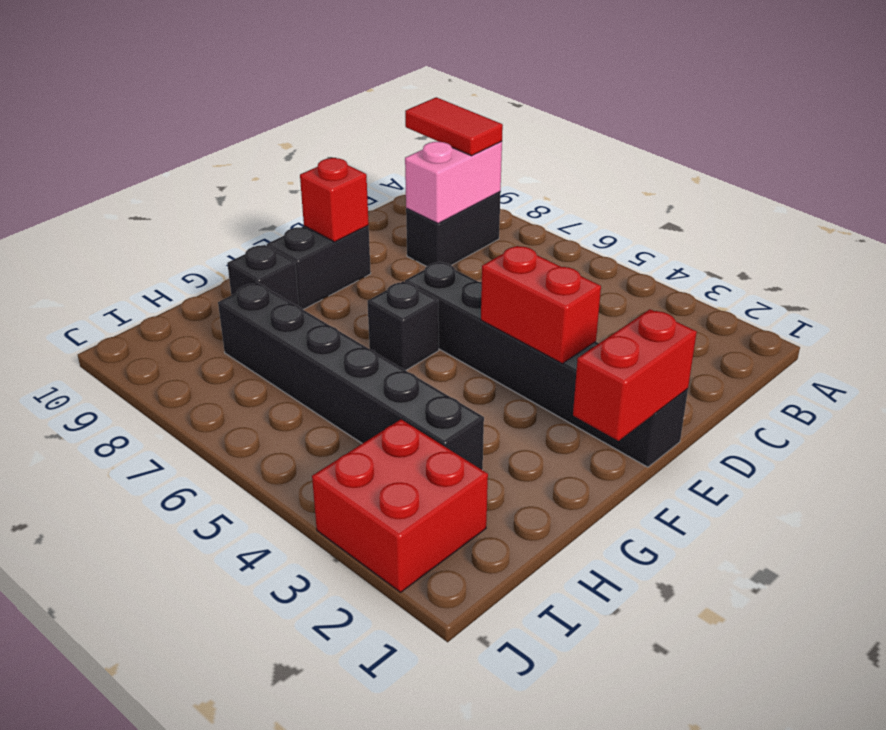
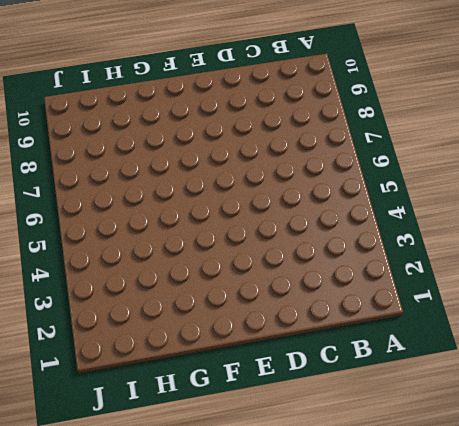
none -> black brick B8:C8 level 1
none -> black brick E1:E6 level 1
none -> black brick E9:F9 level 1

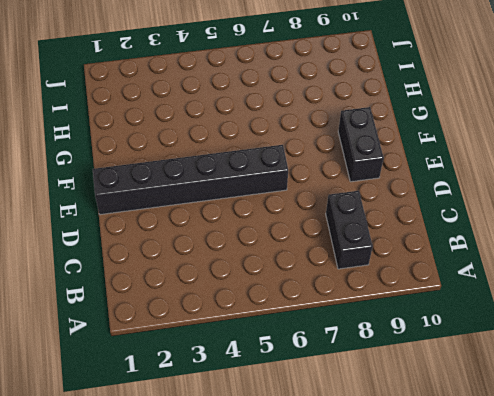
none -> black brick F6 level 1
none -> black brick G9 level 1
none -> black brick H3:H8 level 1

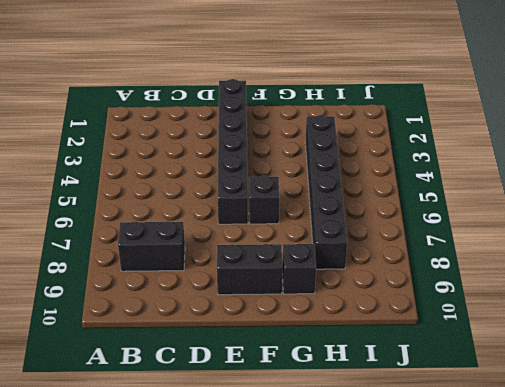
none -> red brick I2:J3 level 1
none -> pink brick B8:C8 level 2
none -> red brick E1:F1 level 2

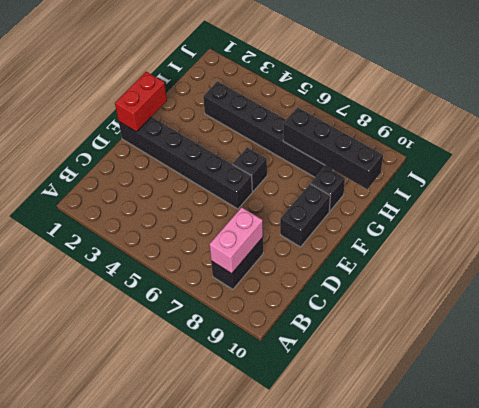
black brick H7:H10 level 2 -> none
none -> red brick I2:J3 level 1
none -> red brick E3:E4 level 2
none -> red brick E9 level 2

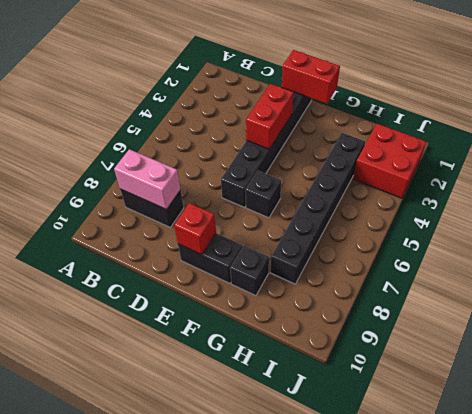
none -> red tile B8:B9 level 3

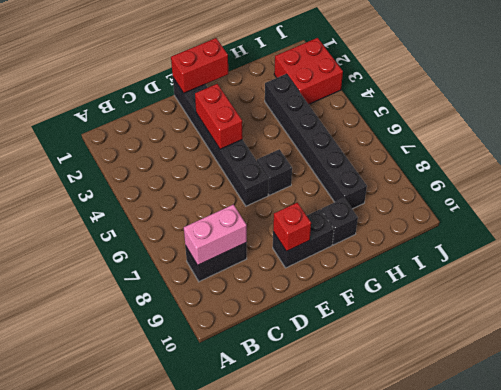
none -> red tile B8:B9 level 3

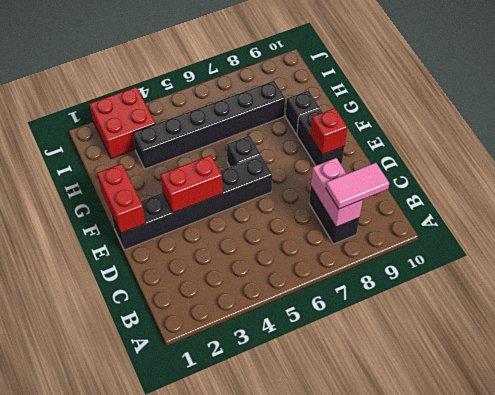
pink tile B8:B9 level 3 -> red tile B8:B9 level 3

